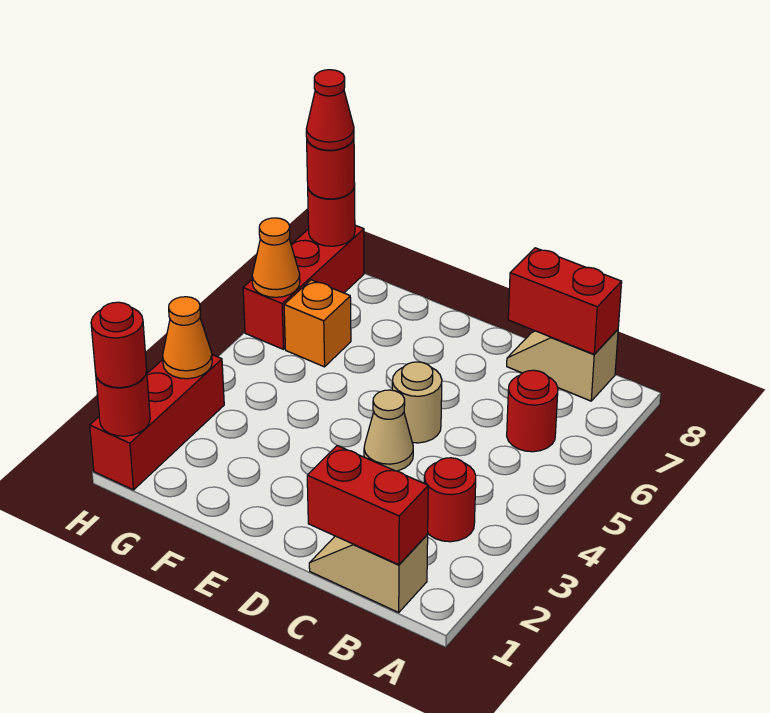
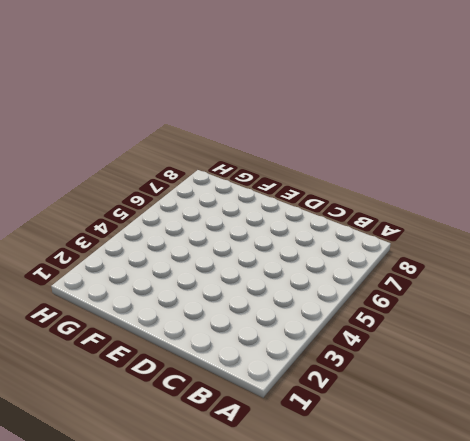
none -> tan slope B1:C1 level 1 top B
none -> red round brick B3 level 1
none -> red round brick B6 level 1

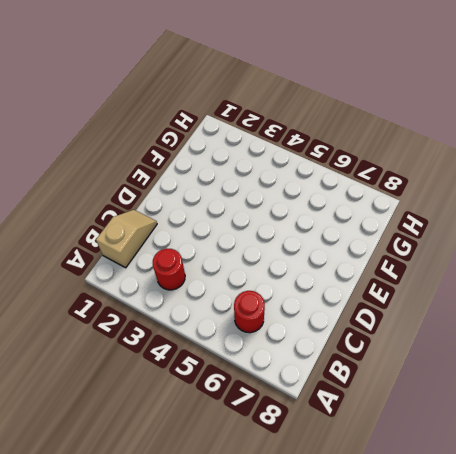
none -> tan slope B8:C8 level 1 top B
none -> tan cone D4 level 1
none -> tan round brick D5 level 1

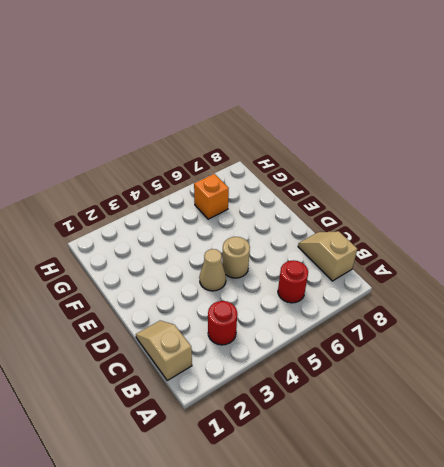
none -> red brick H1:H3 level 1
none -> red brick H6:H8 level 1
none -> red brick B1:C1 level 2

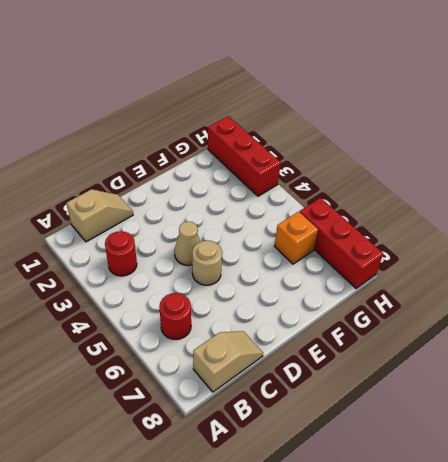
none -> red brick B1:C1 level 2
none -> red brick B8:C8 level 2
none -> red round brick H1 level 2

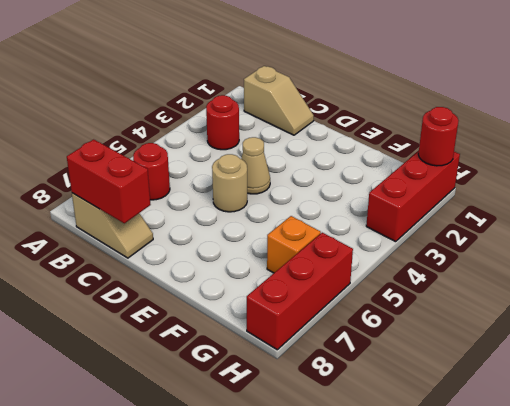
none -> red brick B1:C1 level 2
none -> orange cone H3 level 2
none -> orange cone H6 level 2

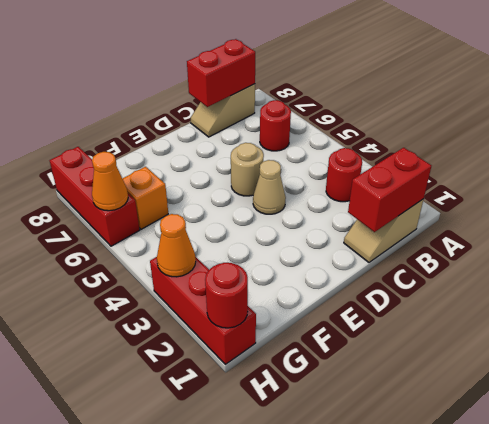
none -> red round brick H8 level 2
none -> red round brick H1 level 3
none -> red round brick H8 level 3

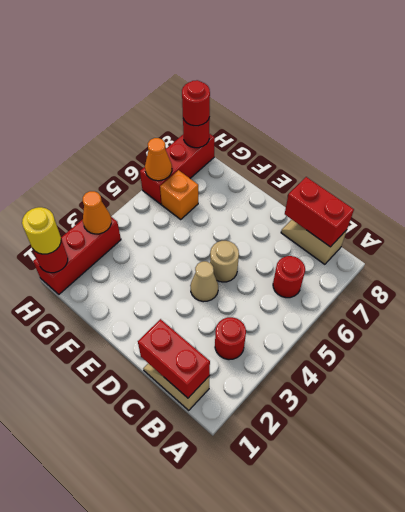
yellow round brick H1 level 3 -> red round brick H1 level 3
none -> red cone H8 level 4

